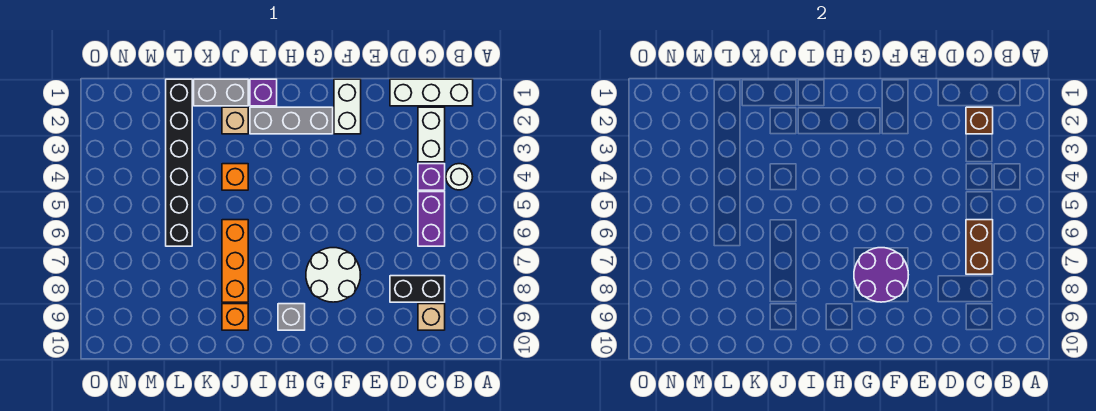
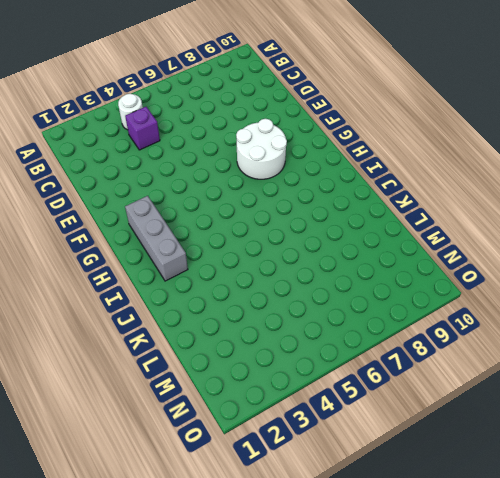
none -> white brick B1:D1 level 1
none -> white brick C2:C3 level 1
none -> purple brick C5:C6 level 1

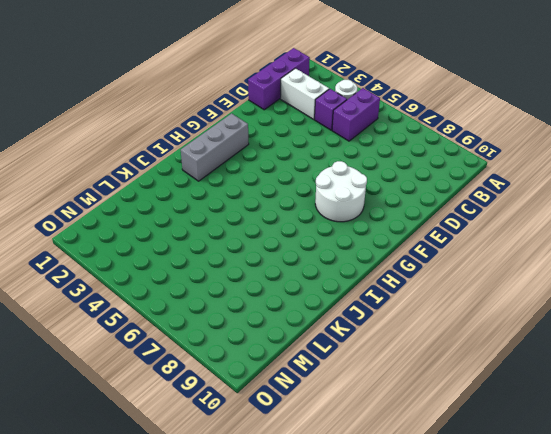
purple brick B1:D1 level 1 -> white brick B1:D1 level 1
purple brick B5:C5 level 1 -> purple brick C5:C6 level 1
none -> black brick C8:D8 level 1
none -> tan brick C9 level 1
none -> white brick F1:F2 level 1

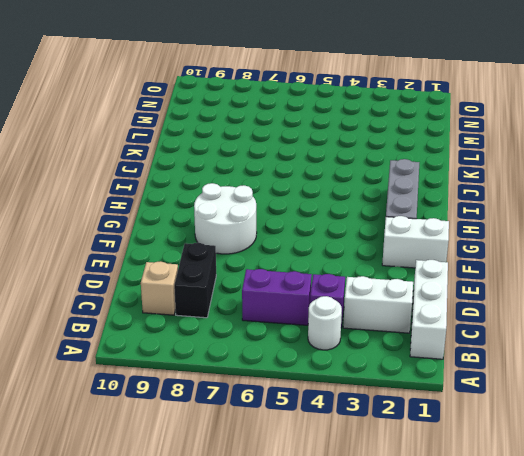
none -> grey brick H9 level 1
none -> purple brick I1 level 1
none -> grey brick J1:K1 level 1

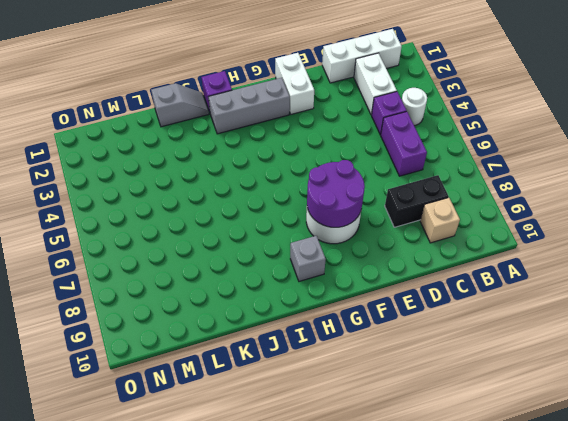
grey slope J1:K1 level 1 top K -> grey brick J1:K1 level 1
none -> tan brick J2 level 1
none -> orange brick J4 level 1
none -> orange brick J6:J8 level 1

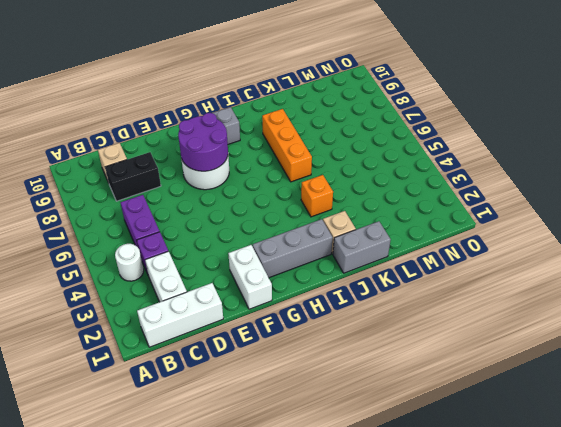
none -> purple brick I1 level 1
none -> orange brick J9 level 1
none -> black brick L1:L6 level 1

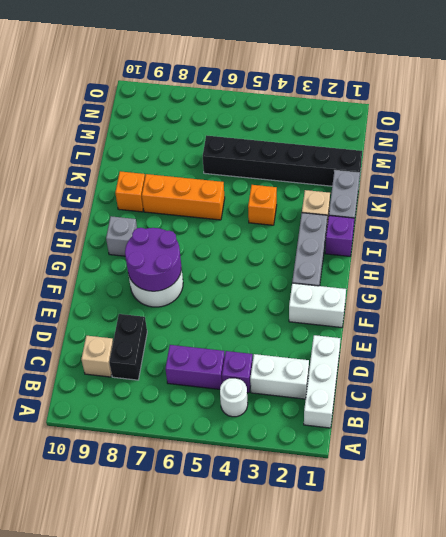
none -> brown brick C2 level 2
none -> brown brick C6:C7 level 2

